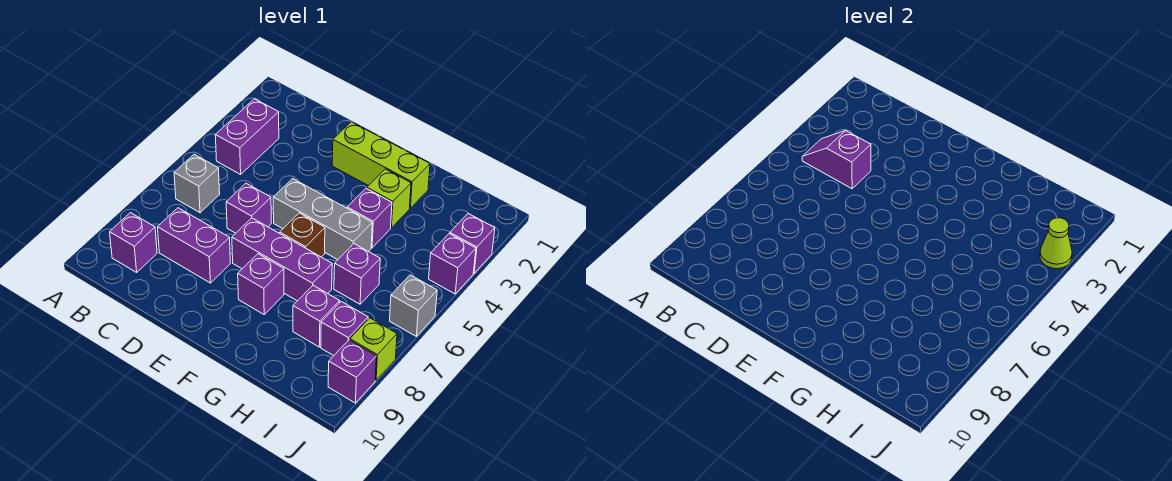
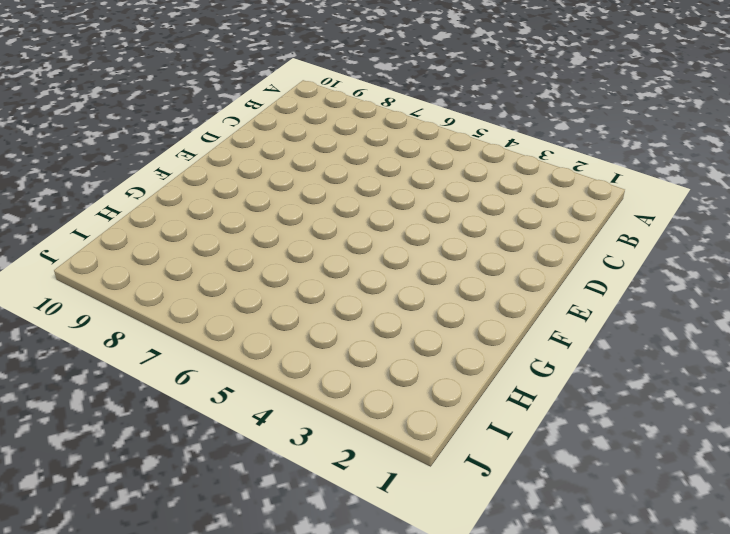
none -> purple brick B3:B4 level 1
none -> grey brick B6 level 1
none -> purple brick B9 level 1

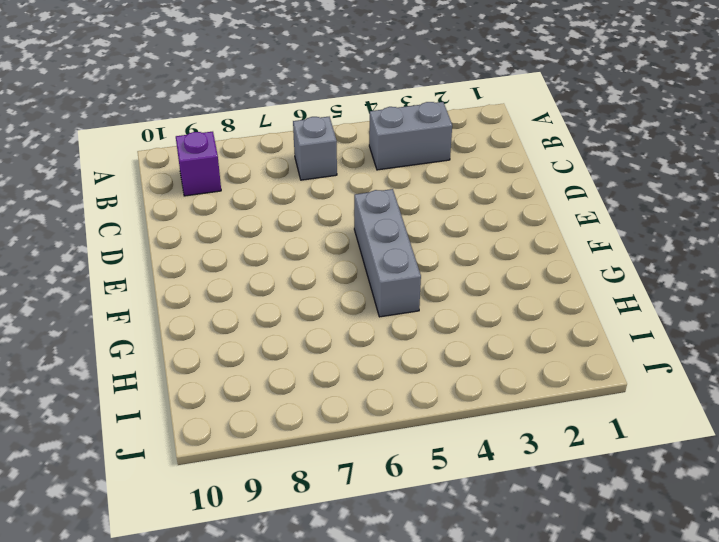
grey brick B3:B4 level 1 -> purple brick B3:B4 level 1
none -> purple brick C8:D8 level 1
none -> purple brick D6 level 1
none -> lime brick E2:G2 level 1

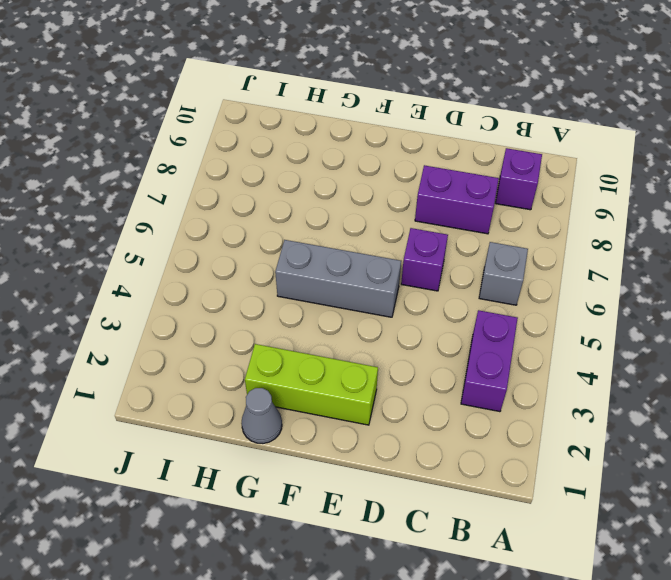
grey cone G1 level 1 -> none
none -> purple brick E7:G7 level 1
none -> brown brick F6 level 1
none -> purple brick F8 level 1

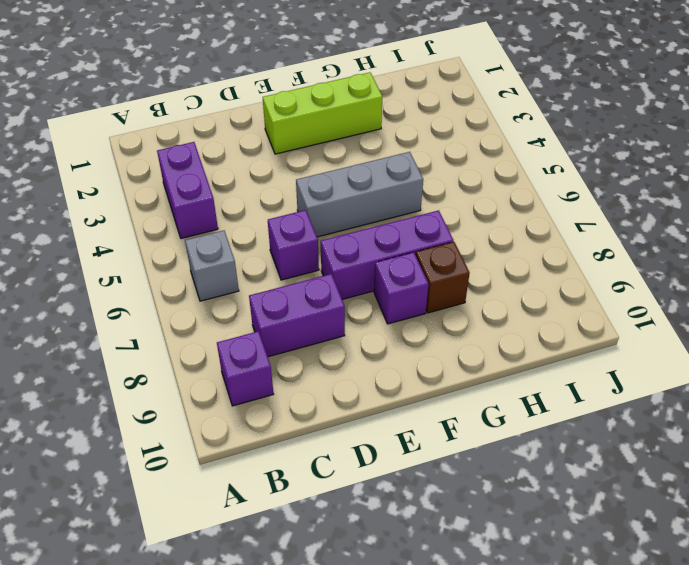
brown brick G8 level 1 -> brown brick F6 level 1
none -> lime brick G3 level 1
none -> purple brick G4 level 1
none -> purple brick H6 level 1

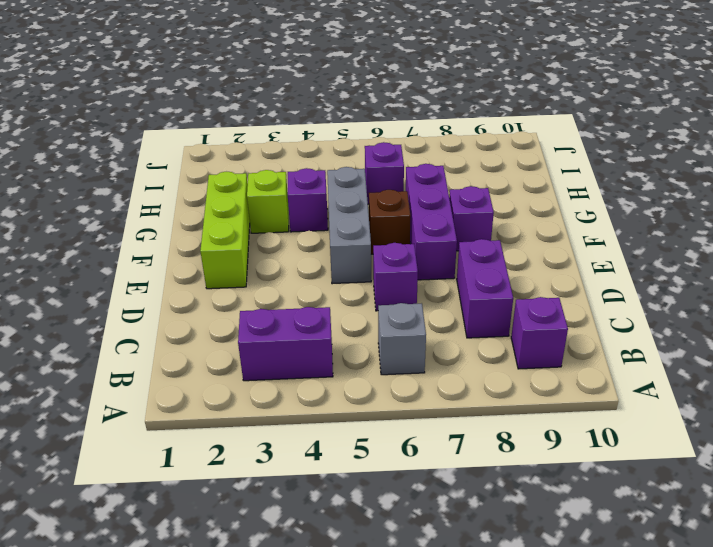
none -> purple brick H8 level 1
none -> purple brick I8 level 1
none -> purple brick J3 level 1

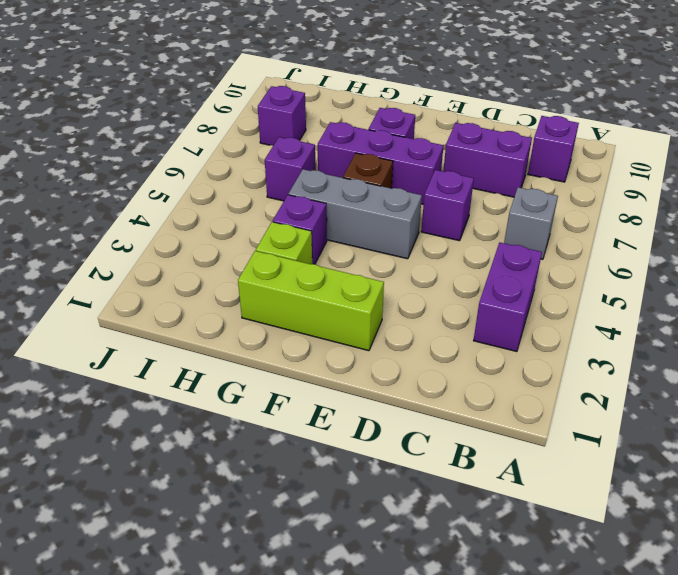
none -> purple brick H8 level 1
none -> purple brick J3 level 1
none -> purple brick J4 level 1

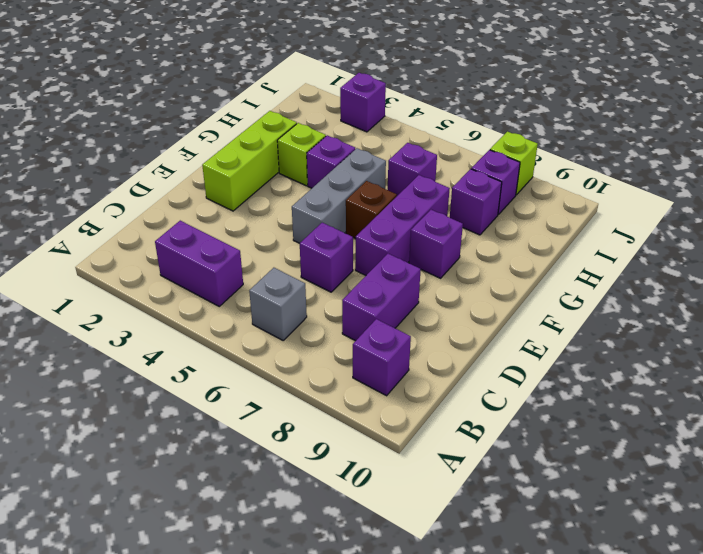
none -> purple brick J4 level 1
none -> grey brick J6 level 1
none -> purple brick J9 level 1

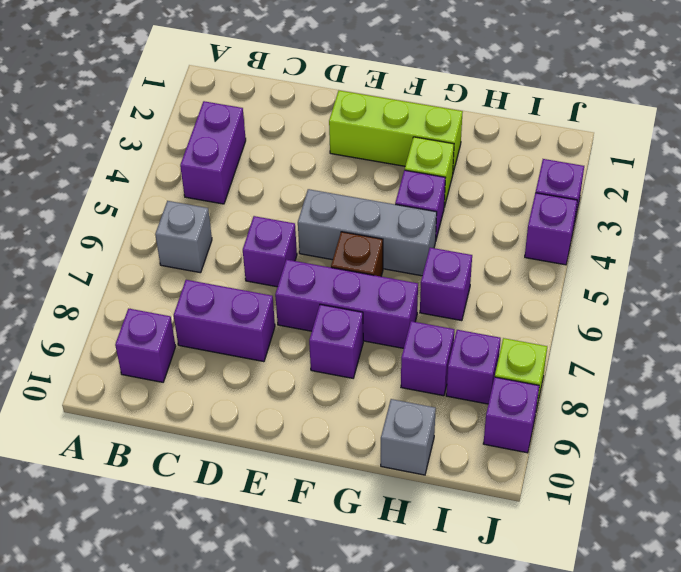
grey brick H10 level 1 -> grey brick J6 level 1
none -> purple slope B4:C4 level 2 top C
none -> lime cone J3 level 2

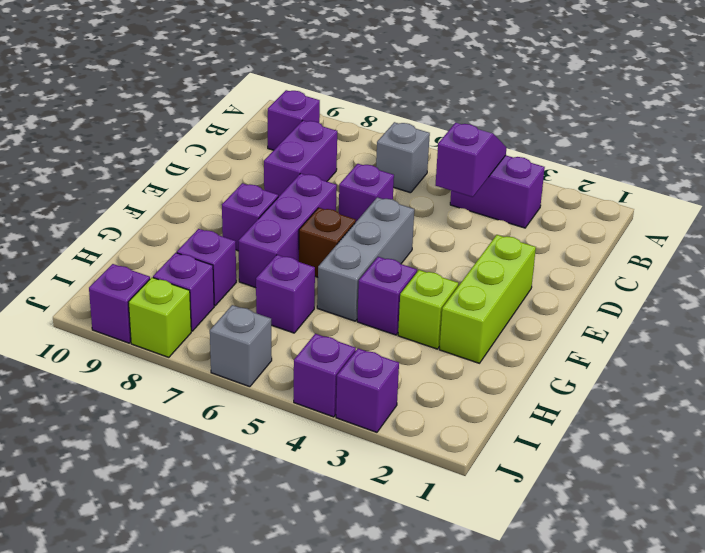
none -> lime cone J3 level 2

